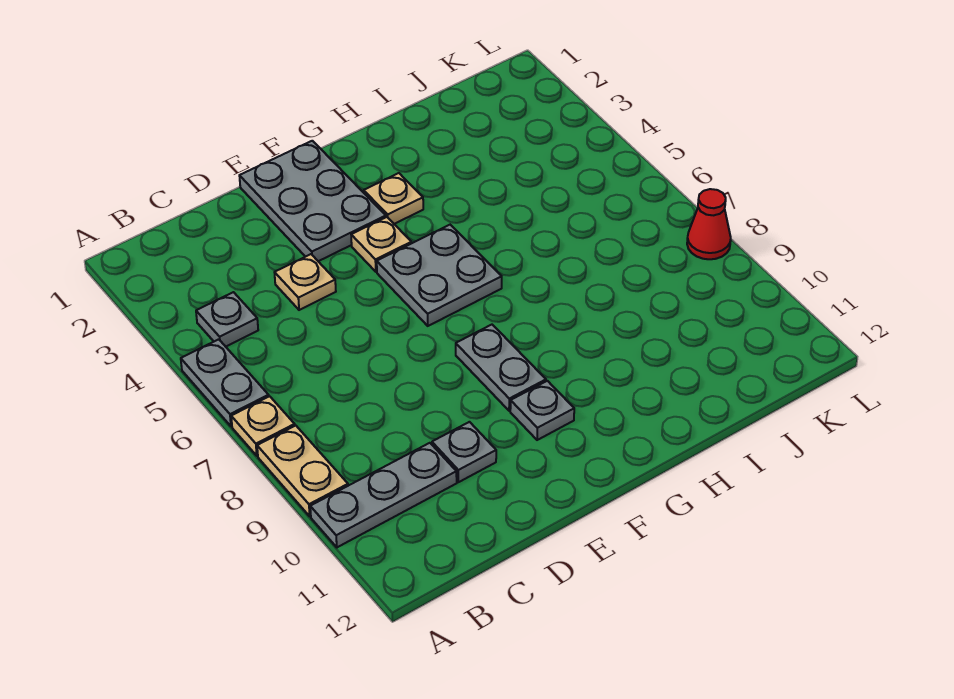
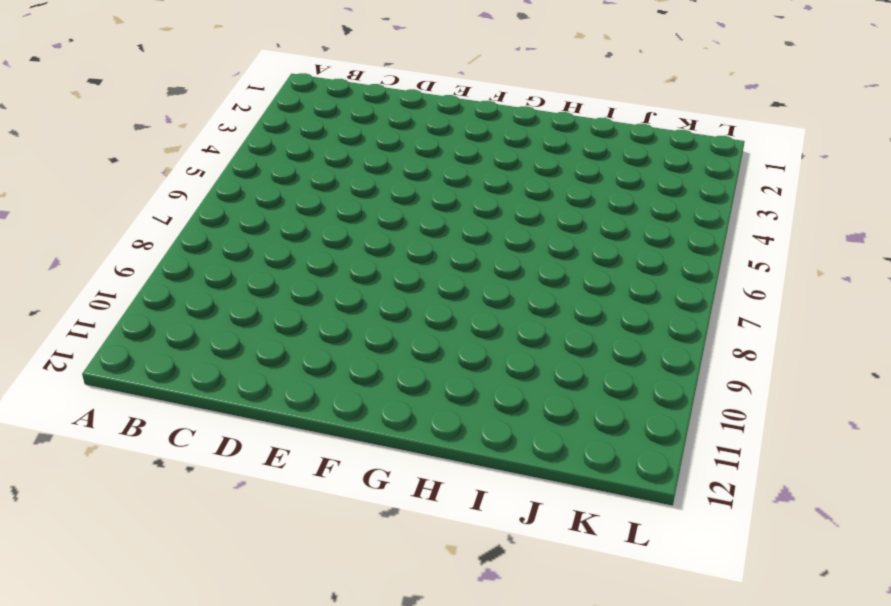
none -> grey plate A5:A6 level 1
none -> tan plate A7 level 1
none -> tan plate A8:A9 level 1

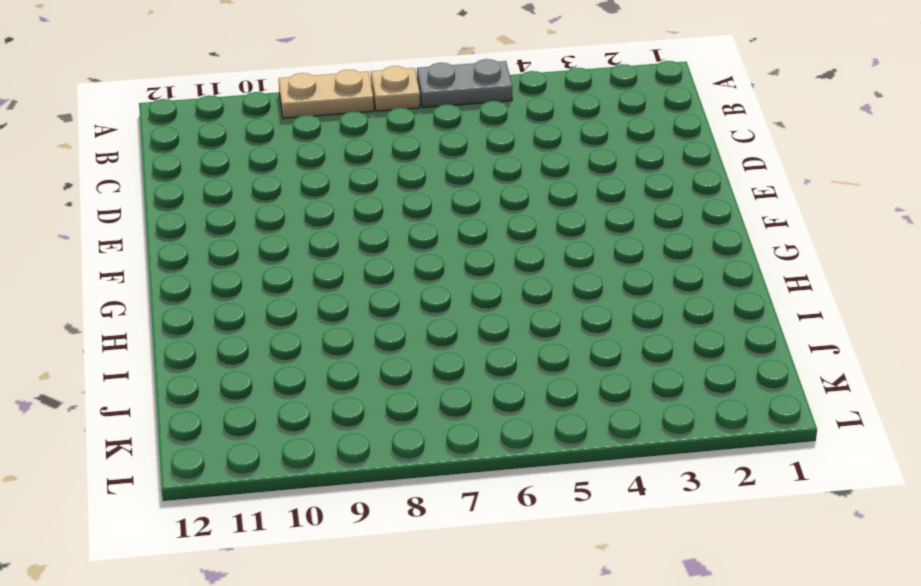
none -> grey plate A10:C10 level 1
none -> grey plate B4 level 1
none -> tan plate D4 level 1

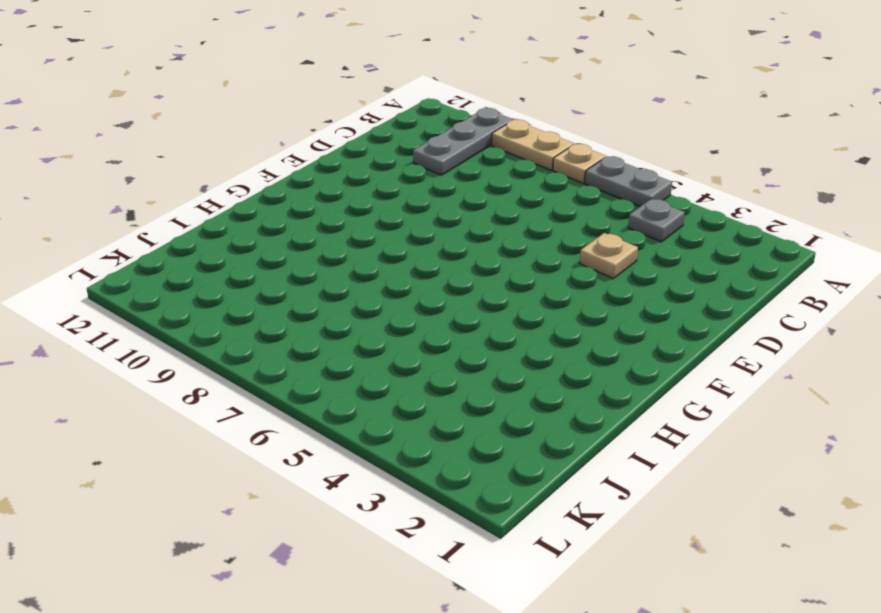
none -> grey plate D10 level 1
none -> grey plate E1:F3 level 1
none -> tan plate F4 level 1

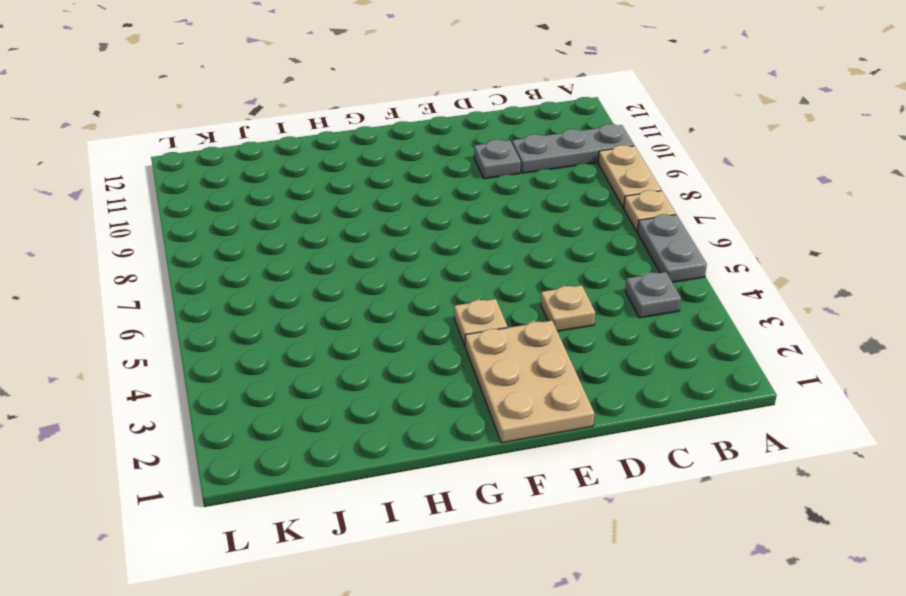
tan plate E1:F3 level 1 -> grey plate E1:F3 level 1
none -> grey plate F5:G6 level 1
none -> grey plate F8:F9 level 1
none -> grey plate F10 level 1

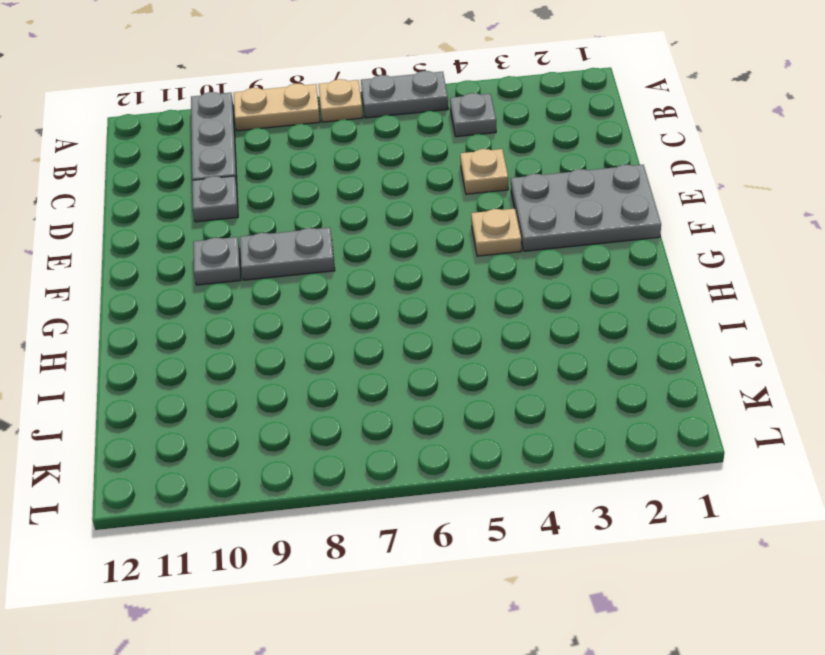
none -> grey plate F5:G6 level 1
none -> tan plate G3 level 1
none -> red cone L8 level 1

